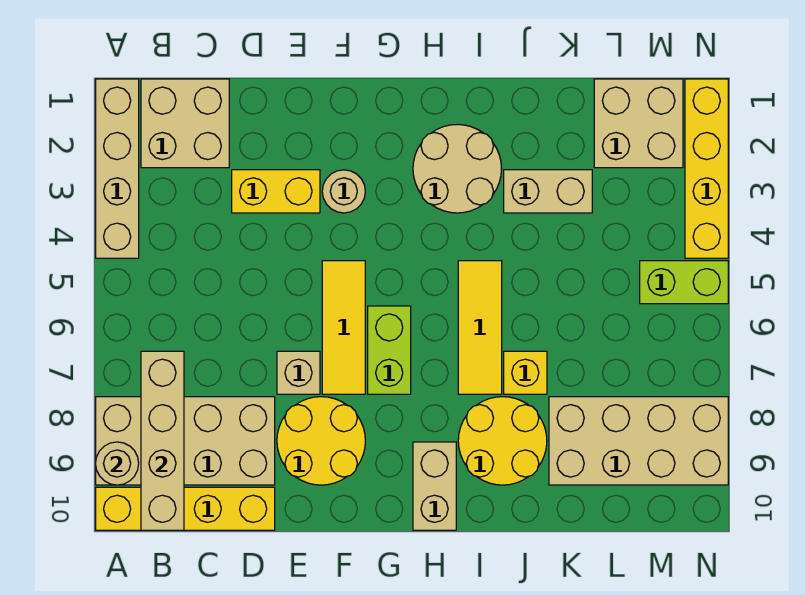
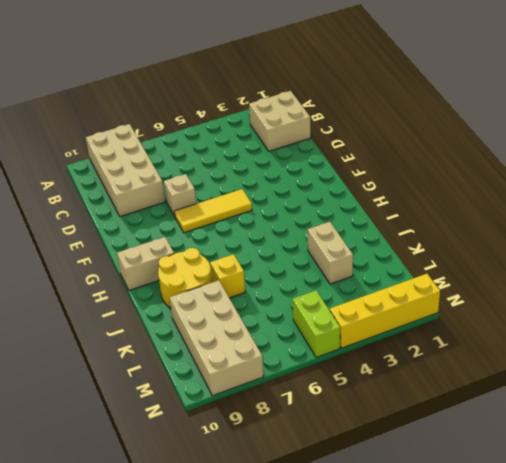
none -> tan brick A1:A4 level 1
none -> yellow brick A10:D10 level 1
none -> yellow brick D3:E3 level 1

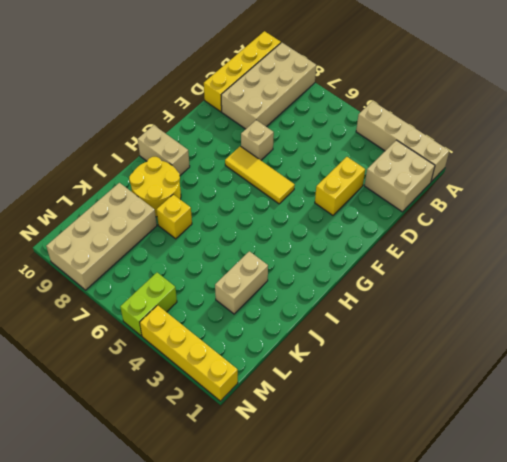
none -> yellow round brick E8:F9 level 1
none -> tan round brick F3 level 1
none -> lime brick G6:G7 level 1

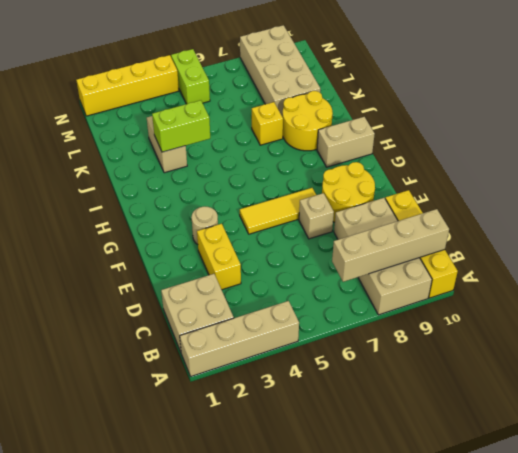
lime brick J3:J4 level 2 -> lime brick G6:G7 level 1
none -> tan round brick H2:I3 level 1
none -> yellow tile I5:I7 level 1
none -> tan brick L1:M2 level 1

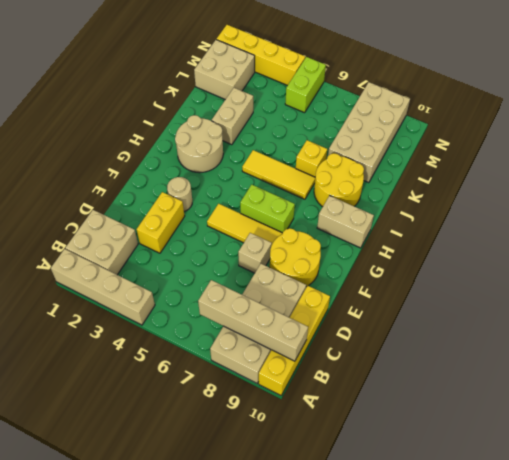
none -> tan round brick A9 level 2

